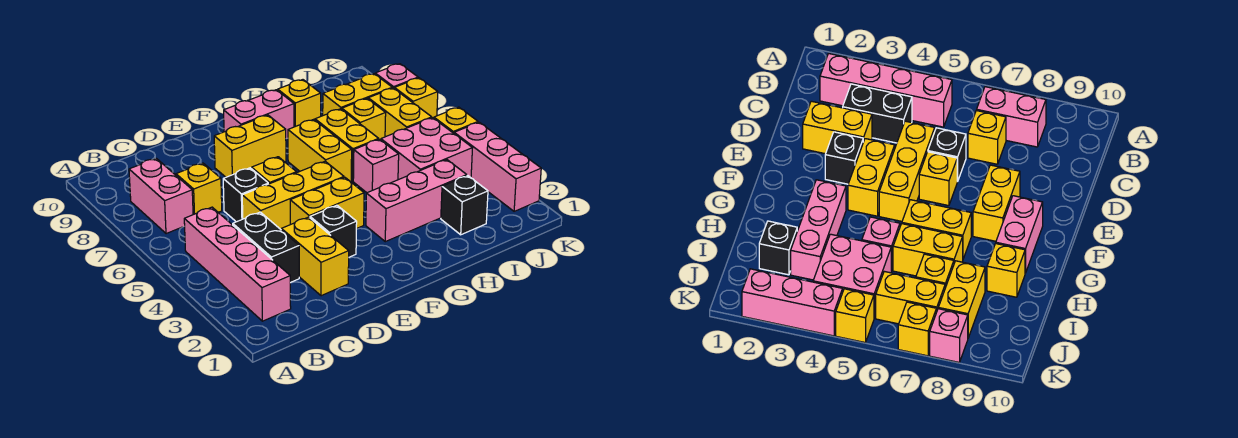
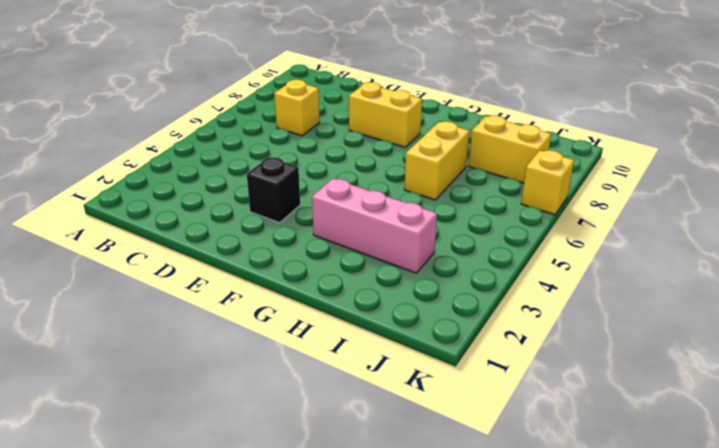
none -> pink brick B2:B5 level 1
none -> pink brick B7:B8 level 1
none -> black brick C3:C4 level 1

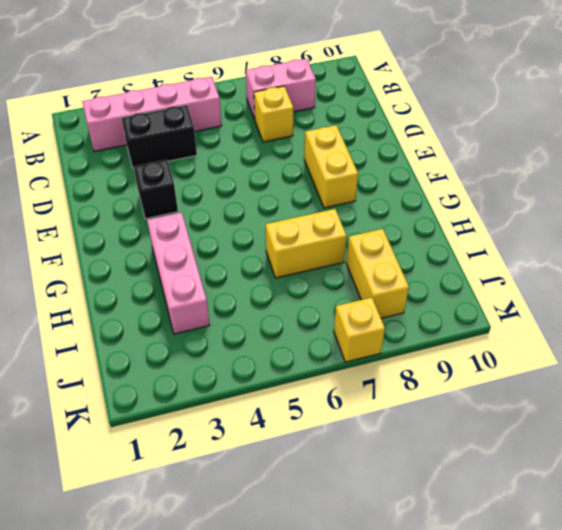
none -> yellow brick D2:D3 level 1
none -> yellow brick D5:F5 level 1
none -> black brick D6 level 1

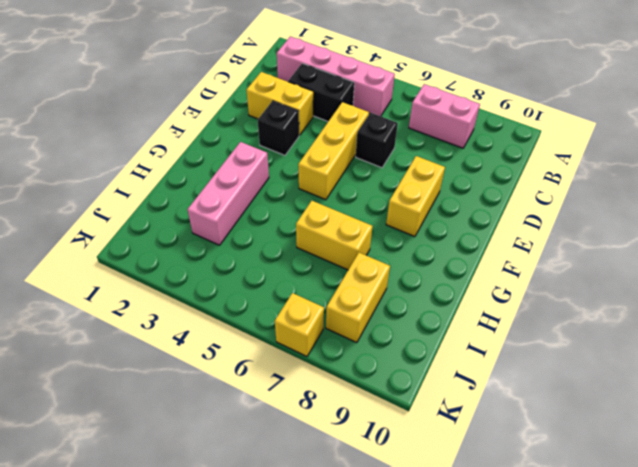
none -> yellow brick C7 level 1
none -> yellow brick E4:F4 level 1
none -> yellow brick E6 level 1

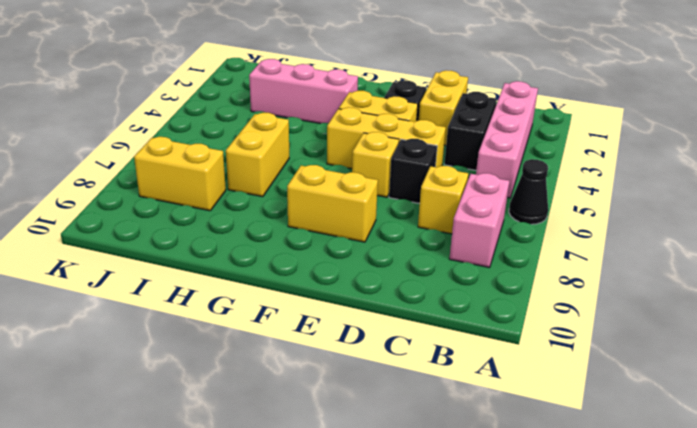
black cone A6 level 1 -> none
none -> pink brick F9:G9 level 1
none -> yellow brick G6:G7 level 1
none -> pink brick H5 level 1

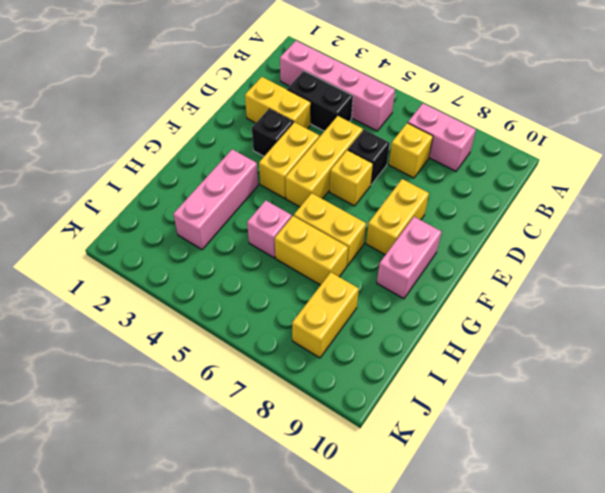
none -> yellow brick H9 level 1
none -> black brick I2 level 1
none -> pink brick I4:J5 level 1

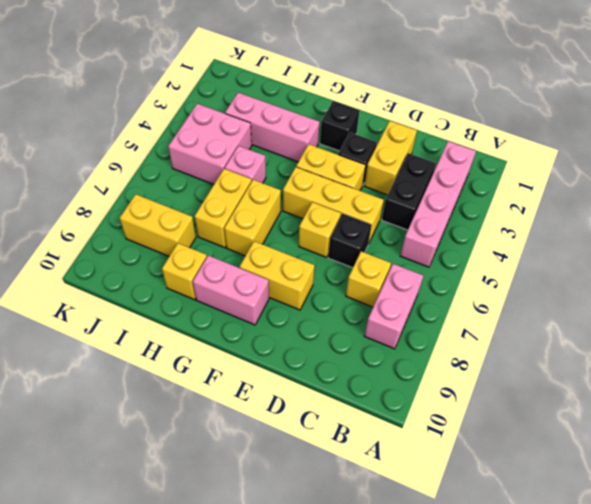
black brick F2 level 1 -> black brick I2 level 1
none -> yellow brick I7 level 1
none -> yellow brick J6:J7 level 1
none -> pink brick K2:K4 level 1

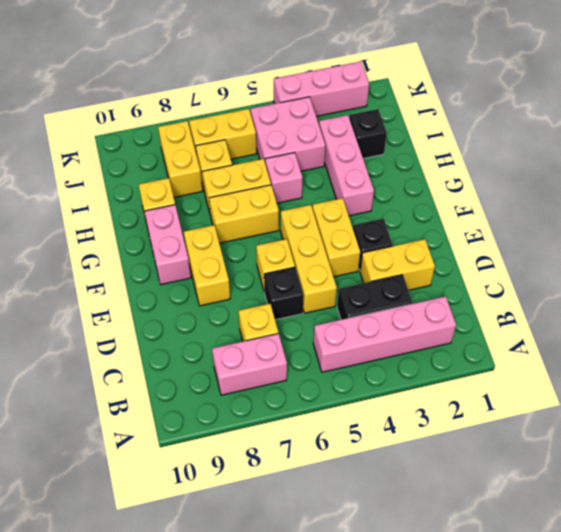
none -> yellow brick K5 level 1
none -> yellow brick K7 level 1
none -> pink brick K8 level 1

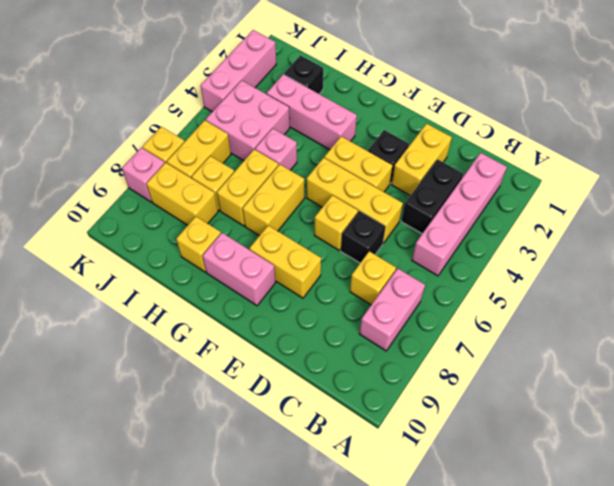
none -> yellow brick K5 level 1

